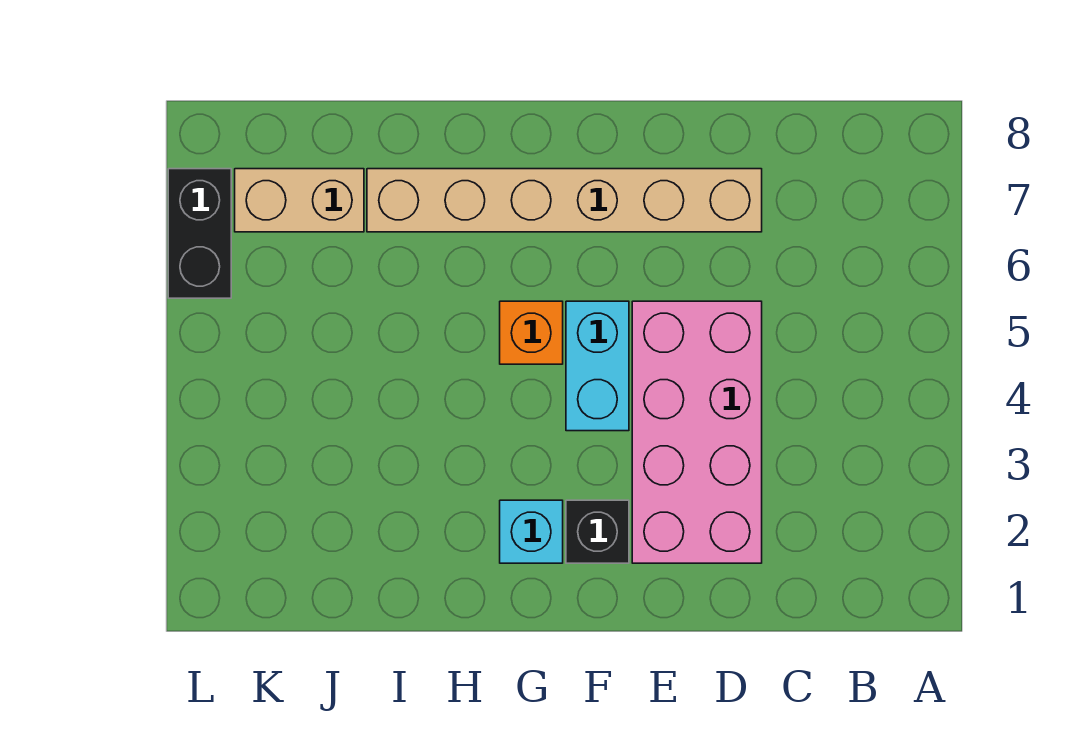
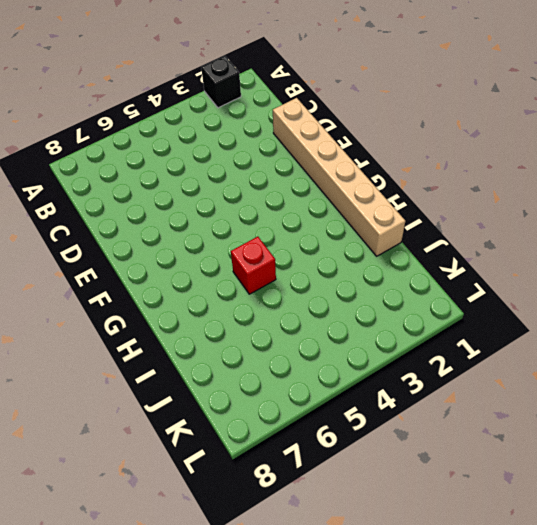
black brick A2 level 1 -> black brick F2 level 1
tan brick D1:I1 level 1 -> tan brick D7:I7 level 1
red brick H5 level 1 -> none
none -> pink brick D2:E5 level 1
none -> cyan brick F4:F5 level 1

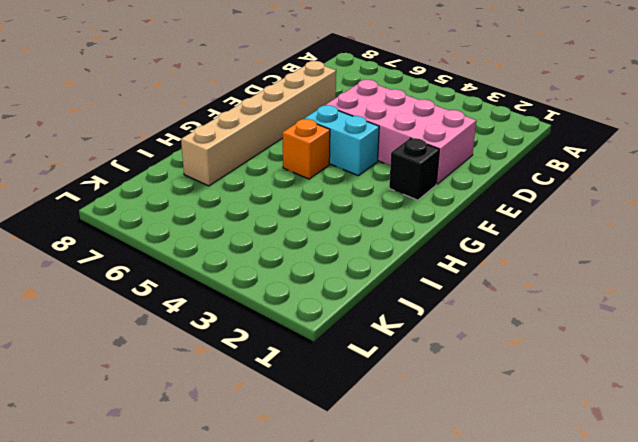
none -> cyan brick G2 level 1
none -> tan brick J7:K7 level 1

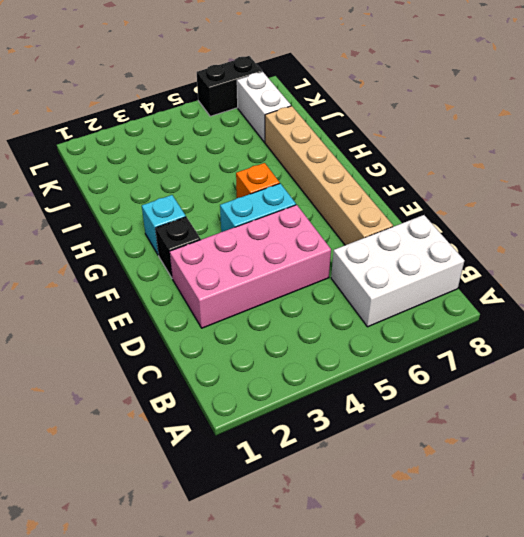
white brick B6:C8 level 1 -> none
white brick J7:K7 level 1 -> tan brick J7:K7 level 1

